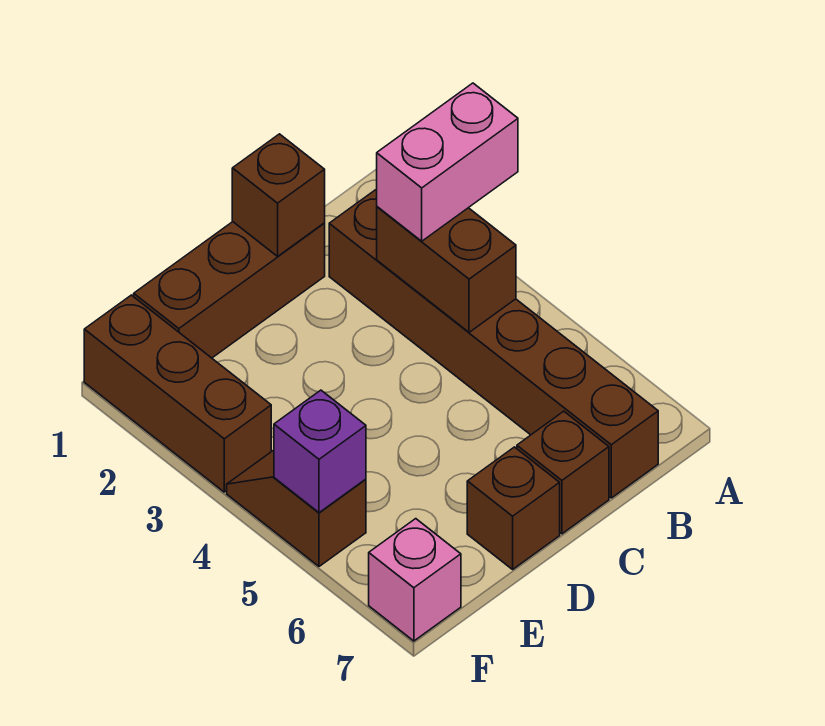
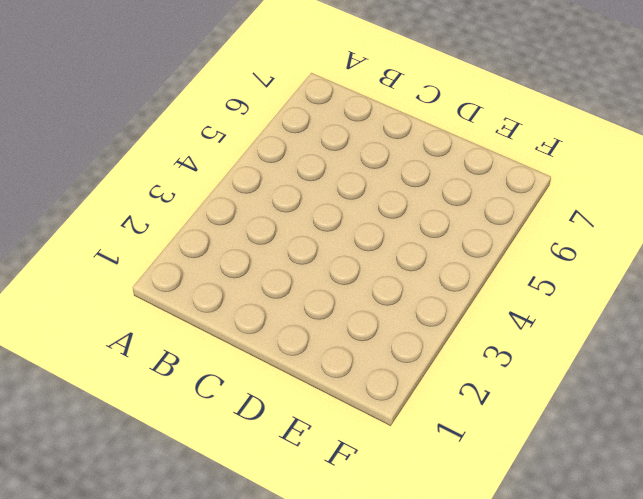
none -> brown brick B2:B7 level 1
none -> brown brick C1:E1 level 1

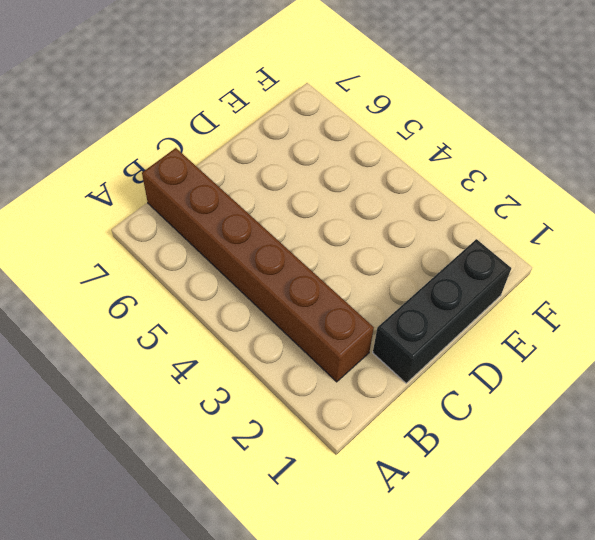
black brick C1:E1 level 1 -> brown brick C1:E1 level 1
none -> brown brick C7 level 1
none -> brown brick D7 level 1

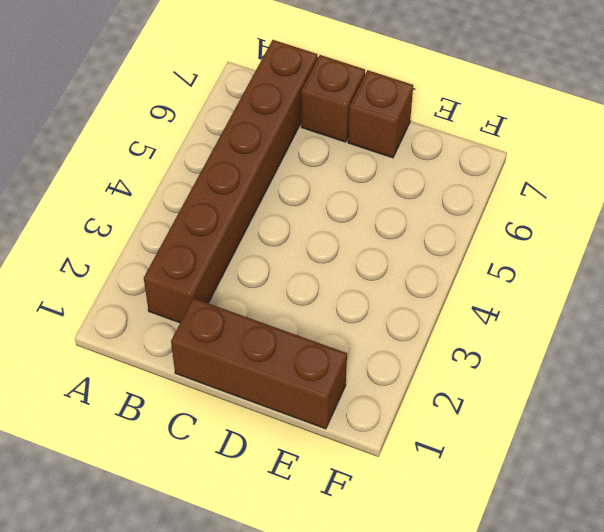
none -> brown brick F1:F3 level 1
none -> brown slope F4:F5 level 1 top 5

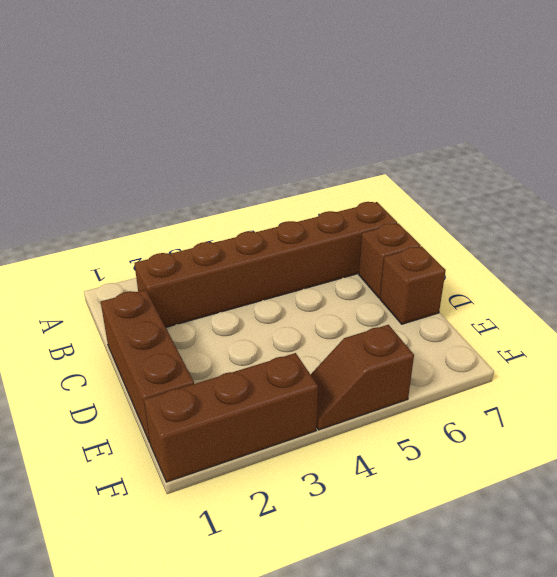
none -> pink brick F7 level 1
none -> brown brick B3:B4 level 2

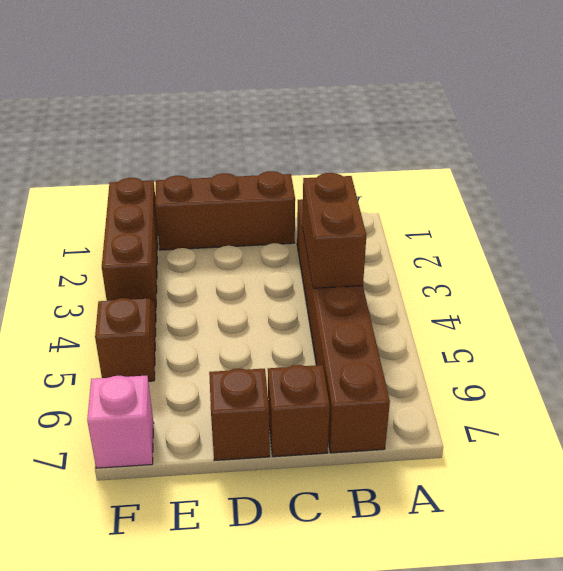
none -> brown brick C1 level 2
none -> purple brick F5 level 2

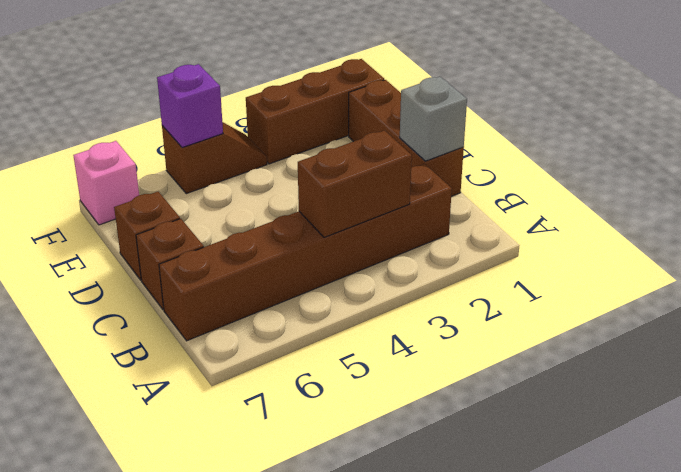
grey brick C1 level 2 -> brown brick C1 level 2
none -> pink brick A3:B3 level 3

